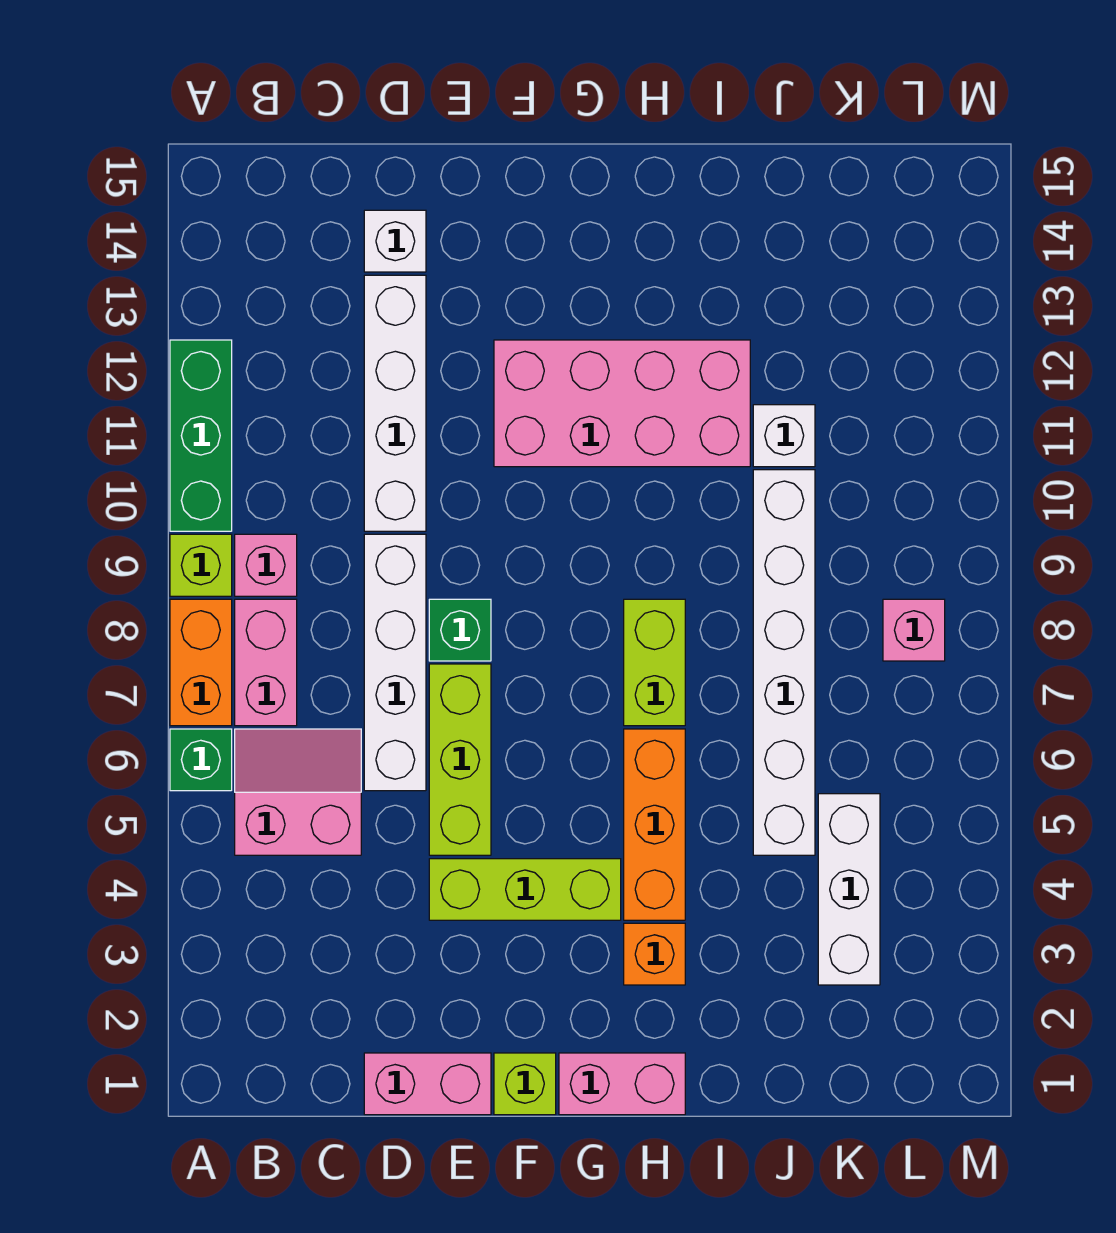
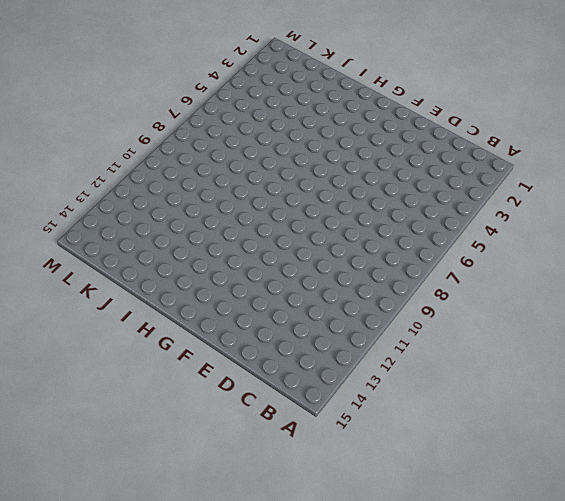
none -> green brick A6 level 1
none -> orange brick A7:A8 level 1
none -> lime brick A9 level 1

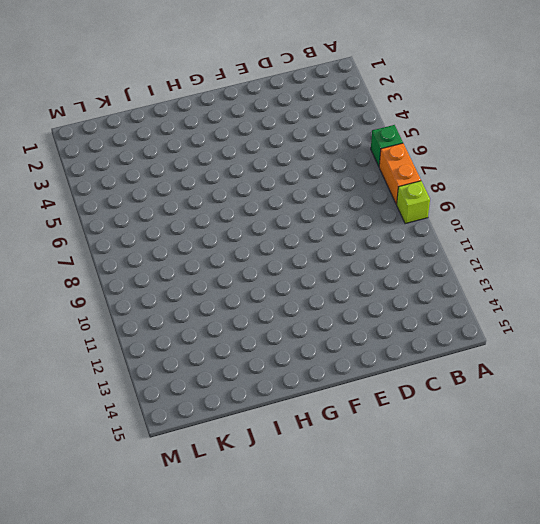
none -> green brick A10:A12 level 1
none -> pink slope B5:C6 level 1 top 5
none -> pink brick B7:B8 level 1

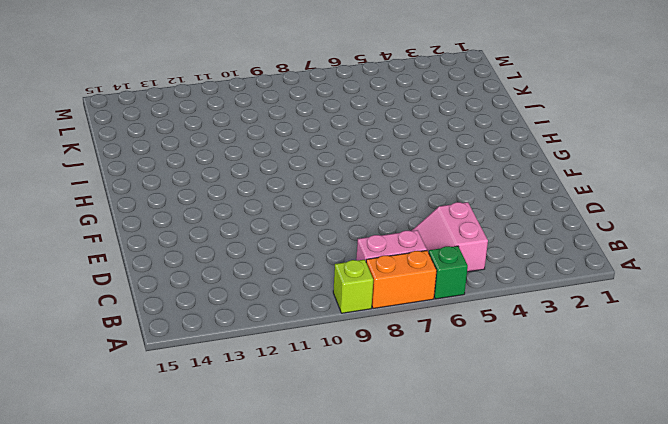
none -> green brick A10:A12 level 1
none -> pink brick B9 level 1
none -> pink brick D1:E1 level 1

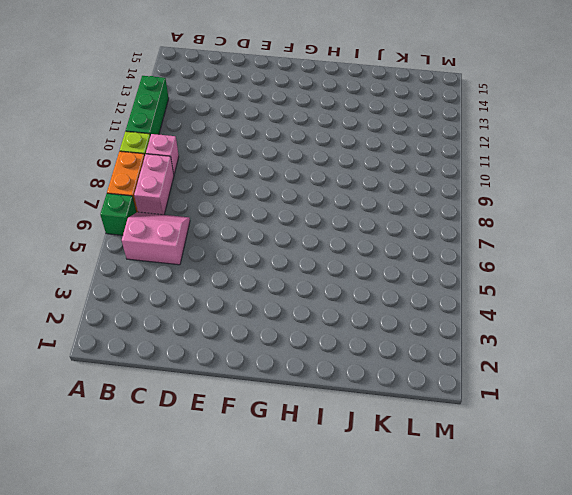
none -> pink brick D1:E1 level 1
none -> white brick D6:D9 level 1
none -> white brick D10:D13 level 1

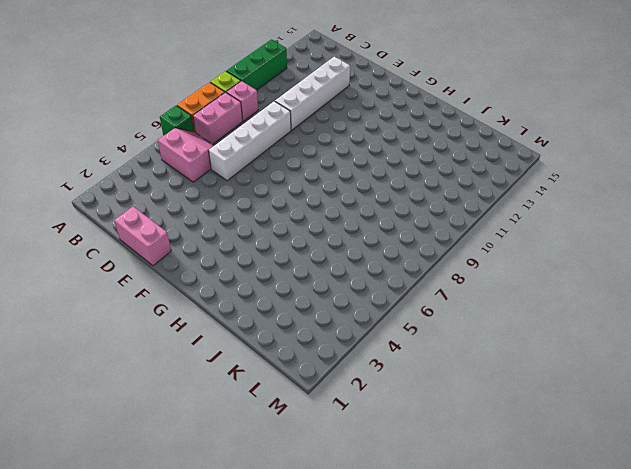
none -> white brick D14 level 1
none -> lime brick E4:G4 level 1
none -> lime brick E5:E7 level 1

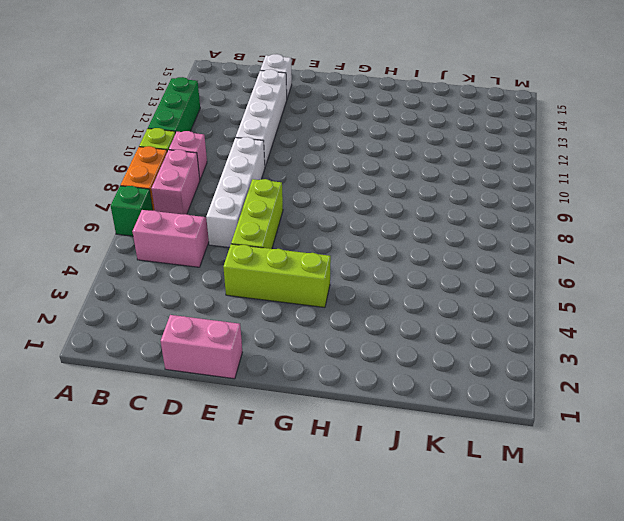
none -> green brick E8 level 1
none -> lime brick F1 level 1
none -> pink brick F11:I12 level 1

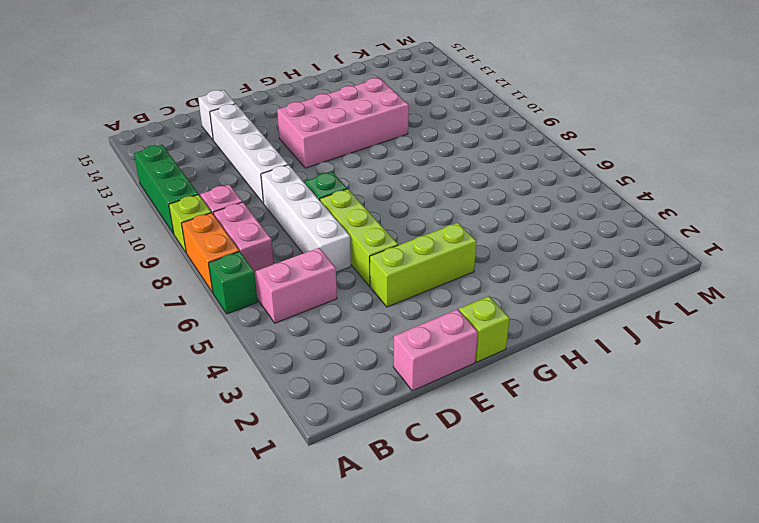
none -> pink brick G1:H1 level 1
none -> orange brick H3 level 1
none -> orange brick H4:H6 level 1

